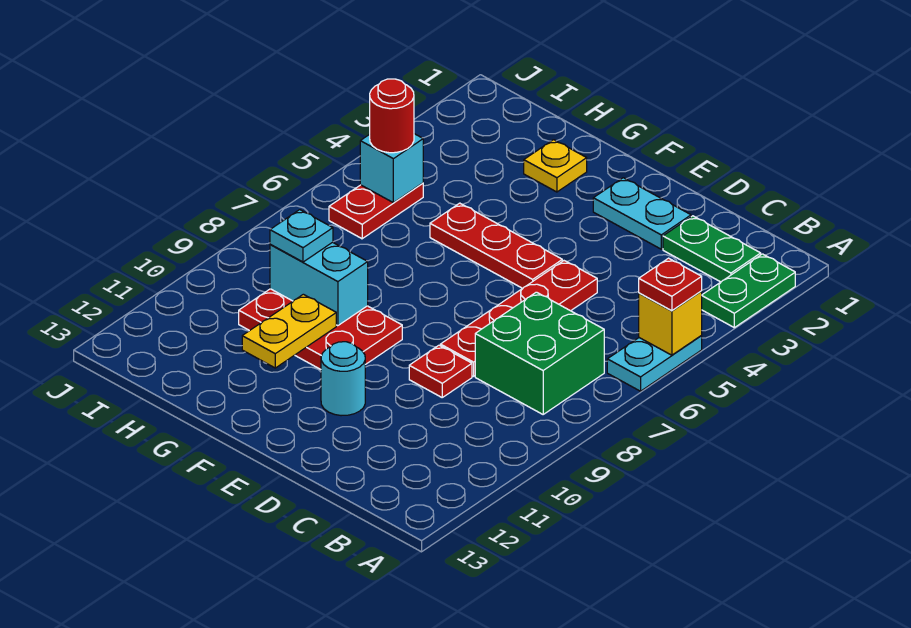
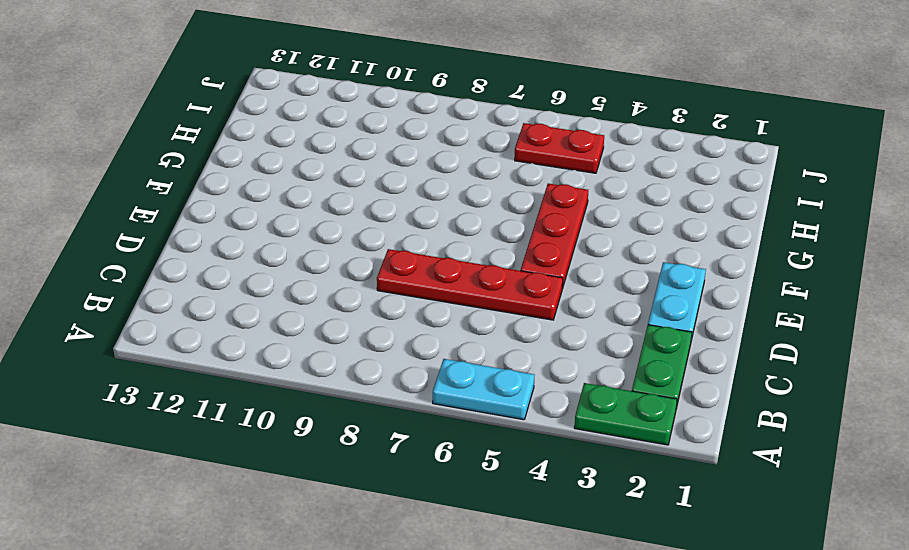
none -> green brick B7:C8 level 1
none -> red plate D9 level 1
none -> cyan round brick E11 level 1

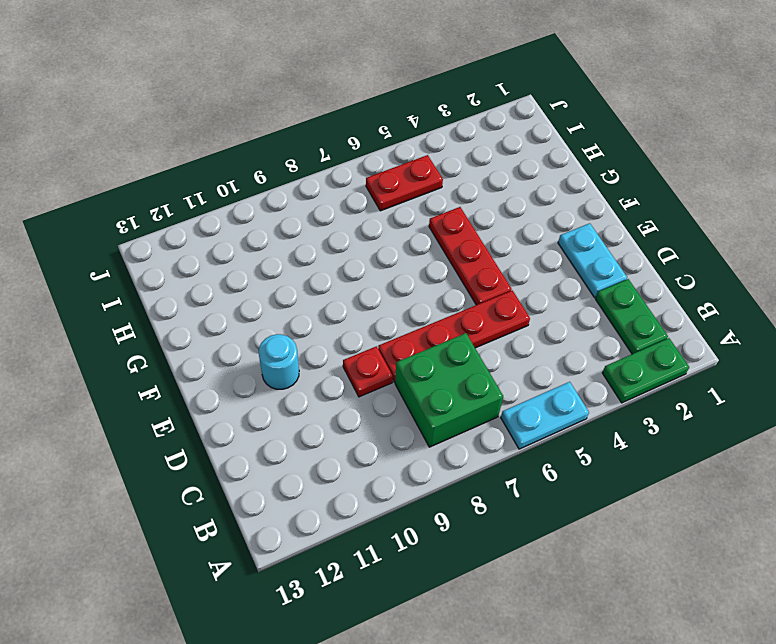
none -> red plate F9:H10 level 1
none -> yellow plate G2 level 1
none -> yellow brick A5 level 2

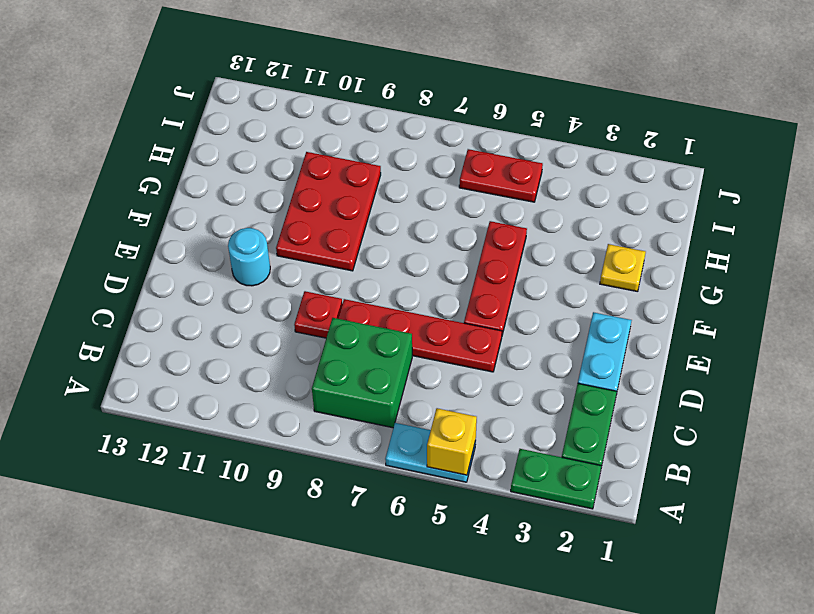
none -> cyan brick G9:H9 level 2
none -> yellow plate G10:G11 level 2
none -> cyan brick I5 level 2

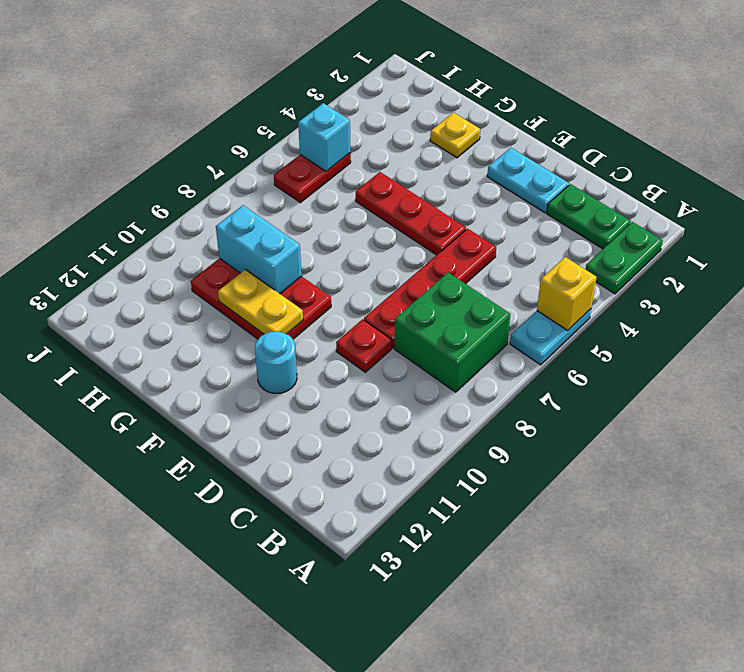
yellow plate F10:G10 level 2 -> yellow plate G10:G11 level 2
none -> red plate A5 level 3
none -> cyan plate H9 level 3
none -> red round brick I5 level 3

